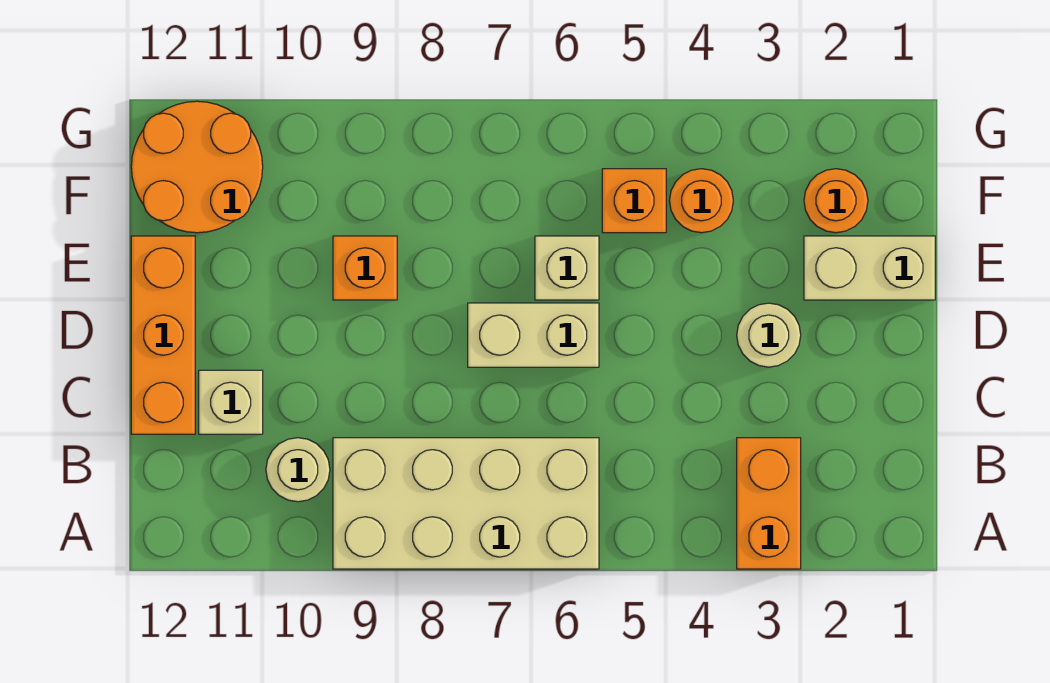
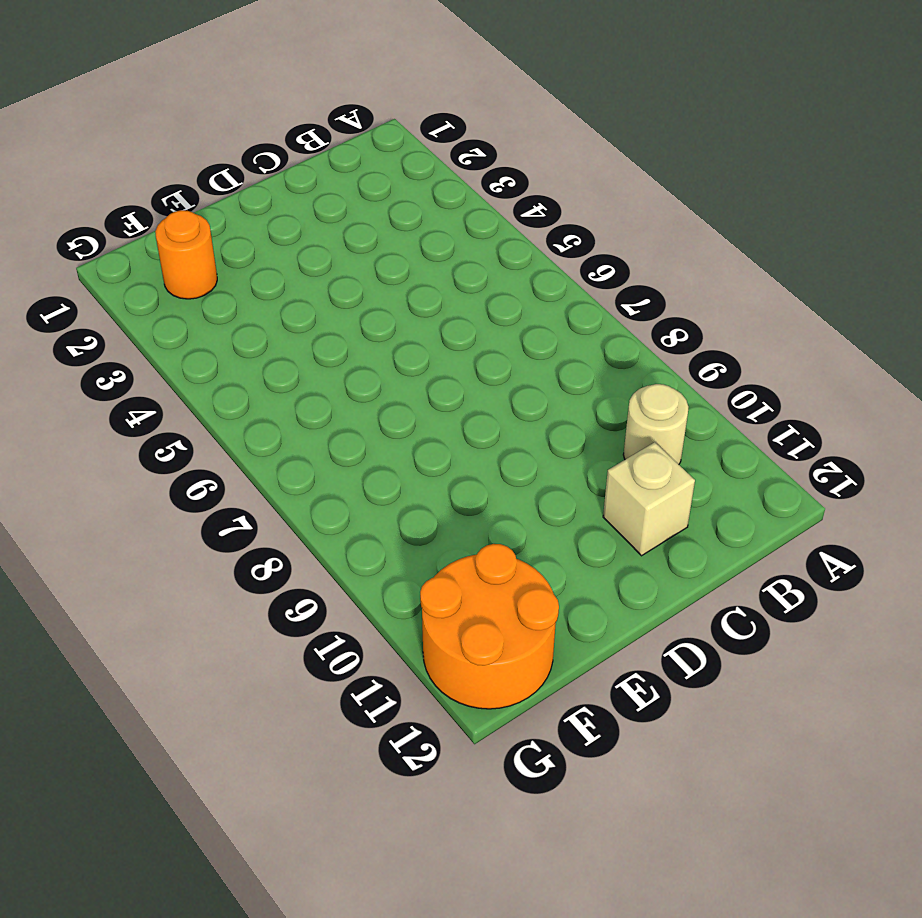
none -> orange brick A3:B3 level 1
none -> tan brick A6:B9 level 1
none -> orange brick C12:E12 level 1

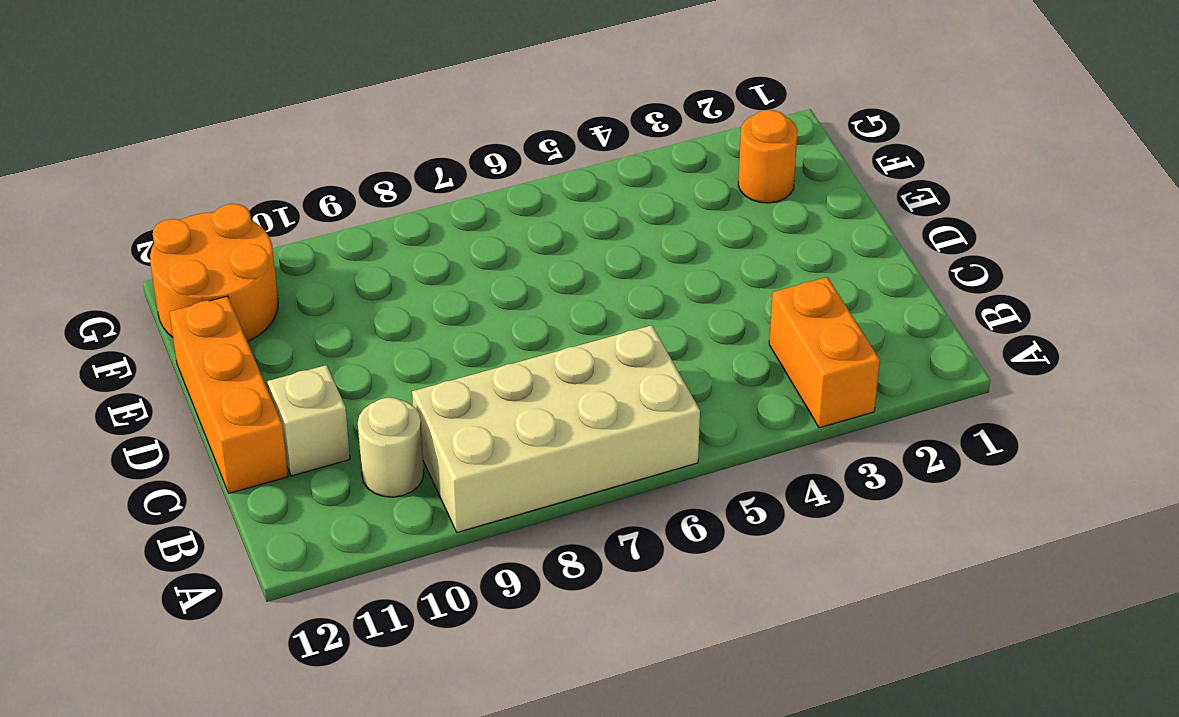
none -> tan round brick D3 level 1
none -> tan brick D6:D7 level 1
none -> tan brick E1:E2 level 1

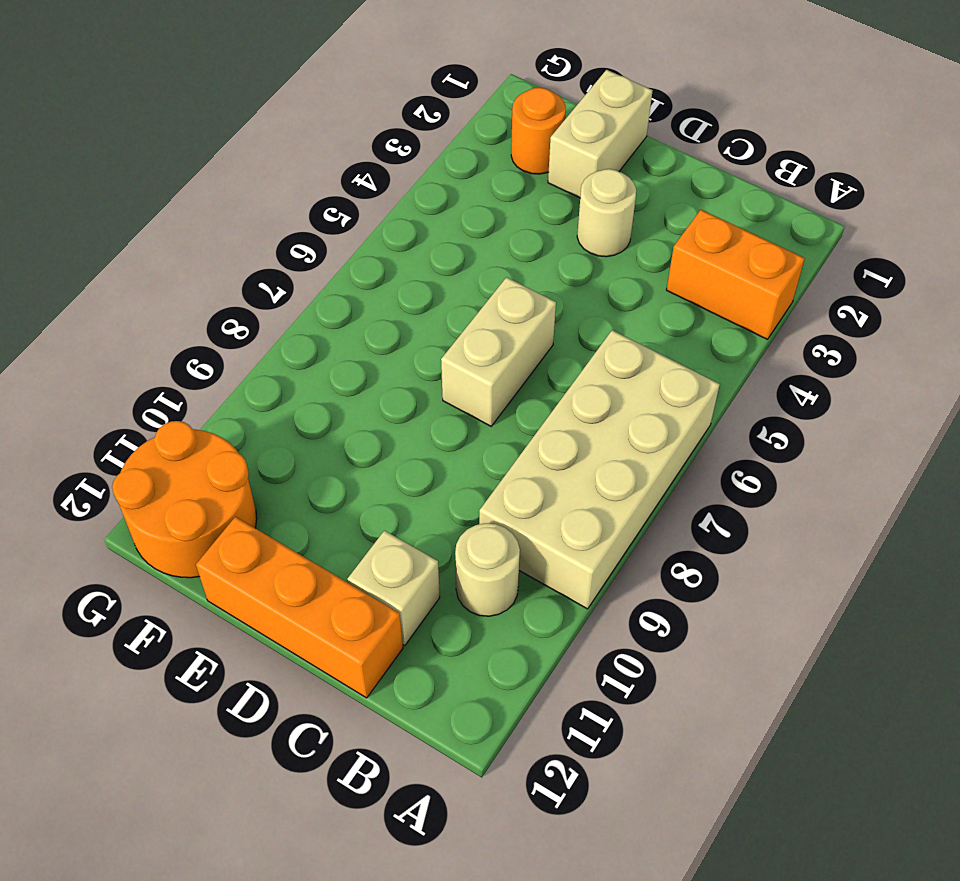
none -> tan brick E6 level 1
none -> orange brick E9 level 1
none -> orange round brick F4 level 1

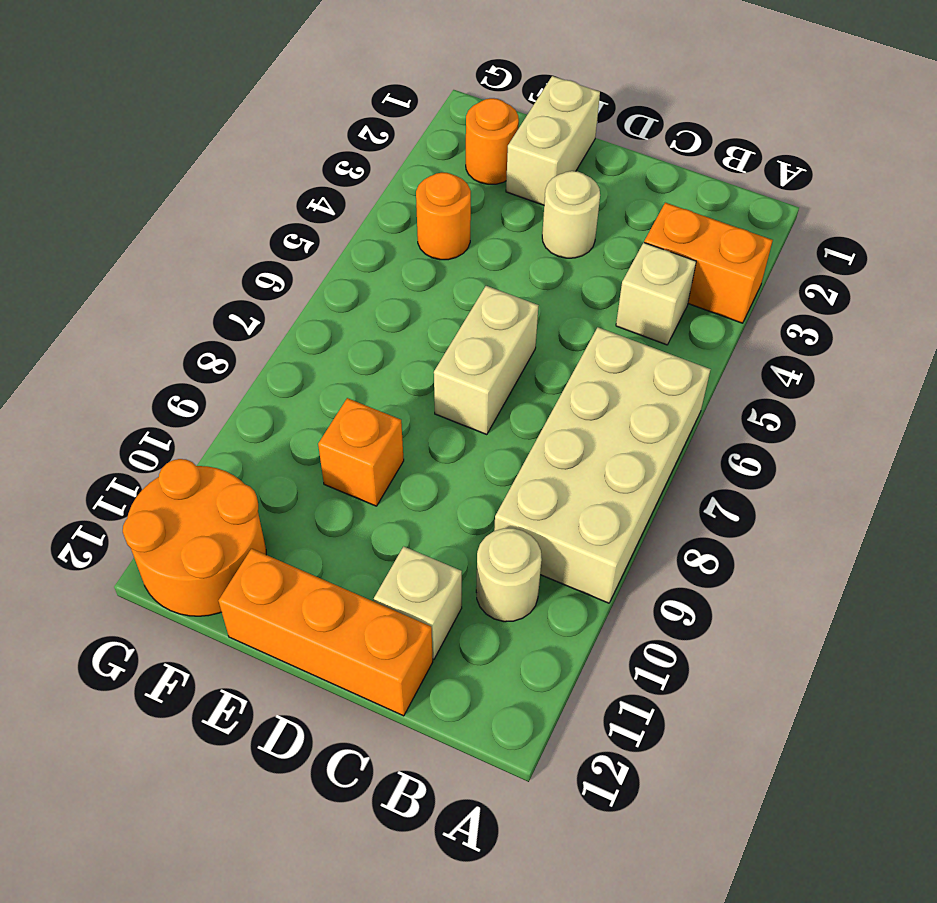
tan brick B4 level 1 -> tan brick E6 level 1
none -> orange brick F5 level 1

